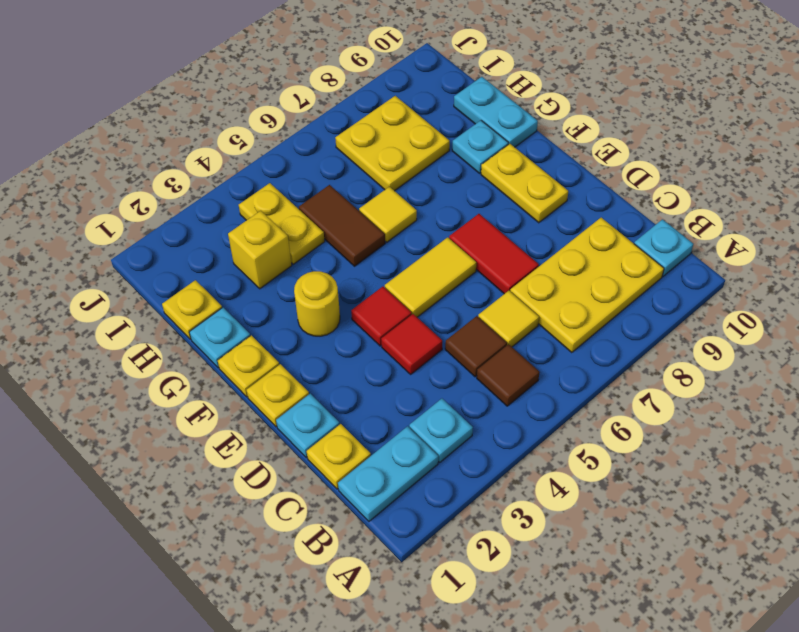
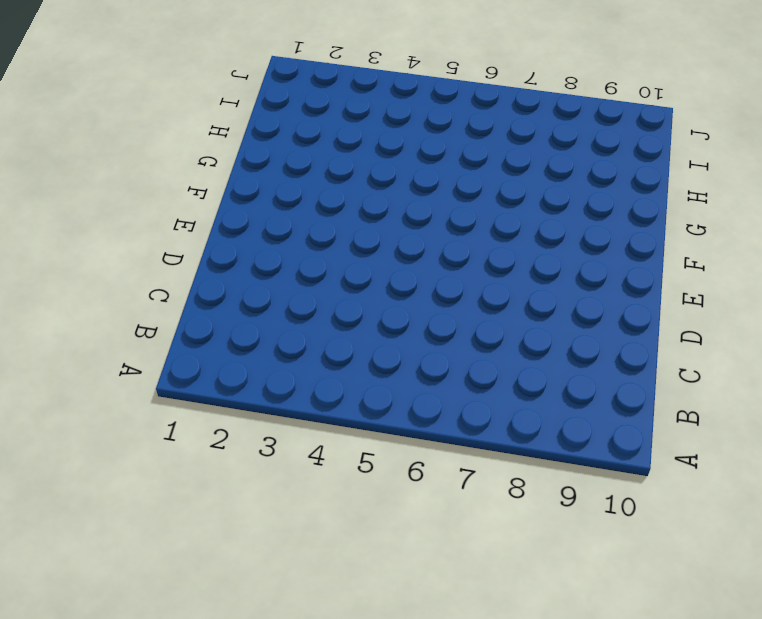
none -> cyan plate B1:B2 level 1
none -> cyan plate B3 level 1
none -> brown tile B5 level 1

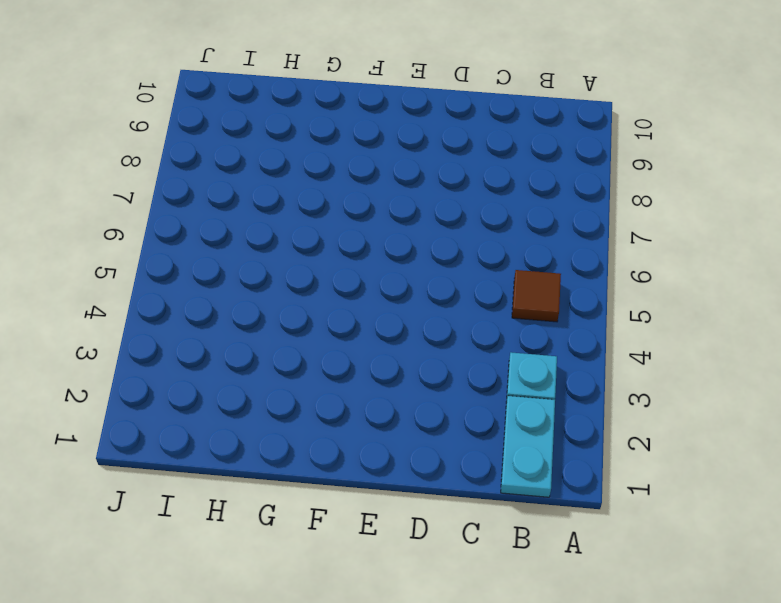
none -> yellow plate B7:C9 level 1
none -> cyan plate B10 level 1
none -> yellow plate C1 level 1

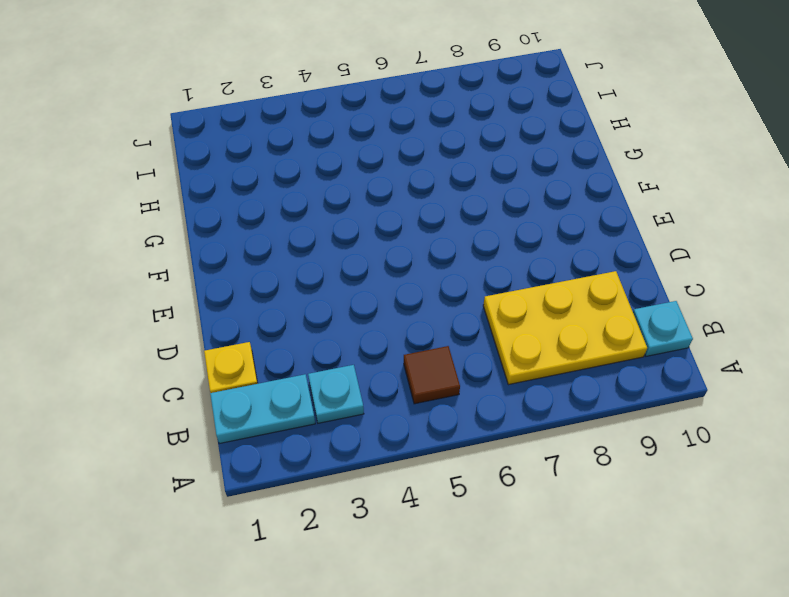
none -> brown tile C5 level 1
none -> yellow tile C6 level 1
none -> cyan plate D1 level 1

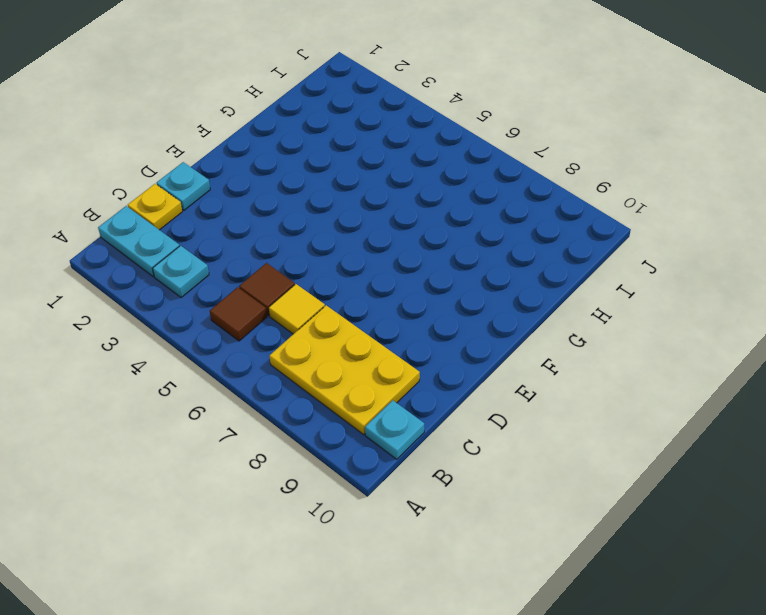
none -> red tile D4 level 1
none -> red tile D7:E7 level 1
none -> yellow plate E1 level 1

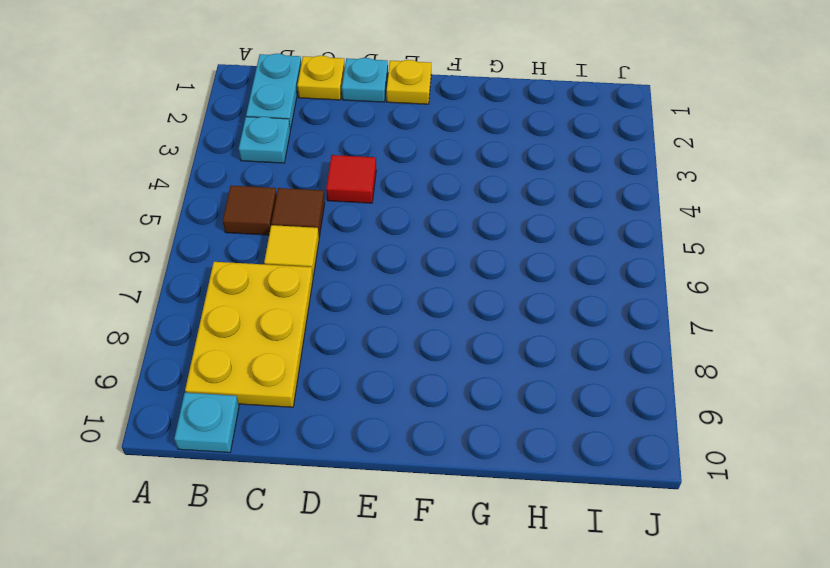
none -> red tile D7:E7 level 1
none -> red tile E4 level 1
none -> yellow tile E5:E6 level 1

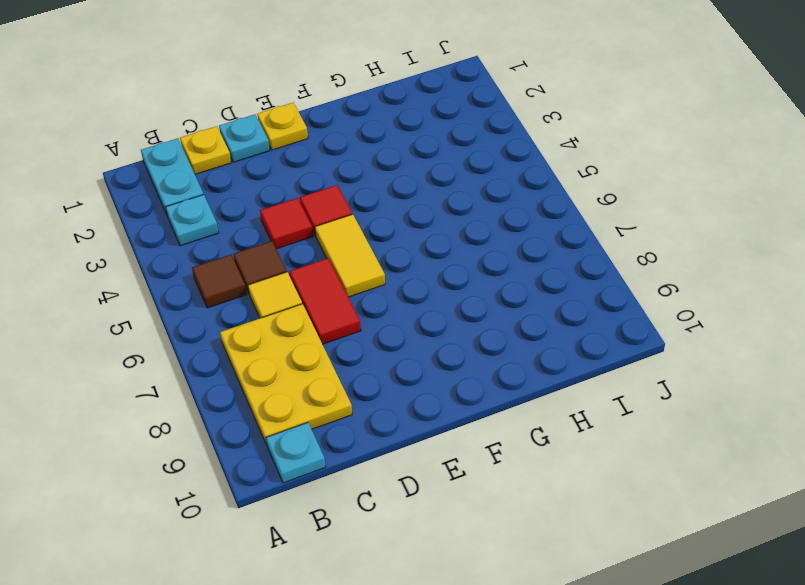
red tile D6:D7 level 1 -> red tile D7:E7 level 1
none -> yellow plate E9:F9 level 1
none -> yellow plate F1 level 1
none -> yellow round brick F3 level 1

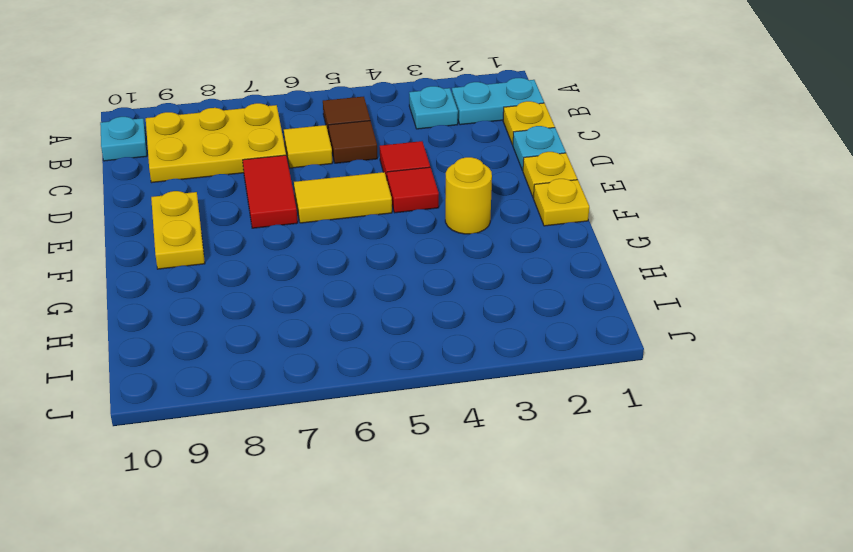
none -> cyan plate G1 level 1
none -> brown tile G5:H5 level 1
none -> yellow tile G6 level 1

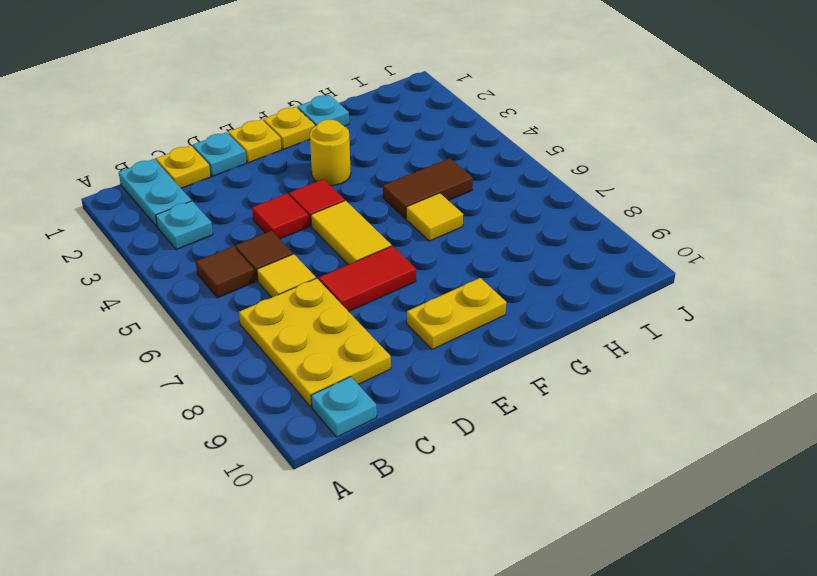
none -> cyan plate G9 level 1
none -> cyan plate G10:H10 level 1
none -> yellow plate H1 level 1

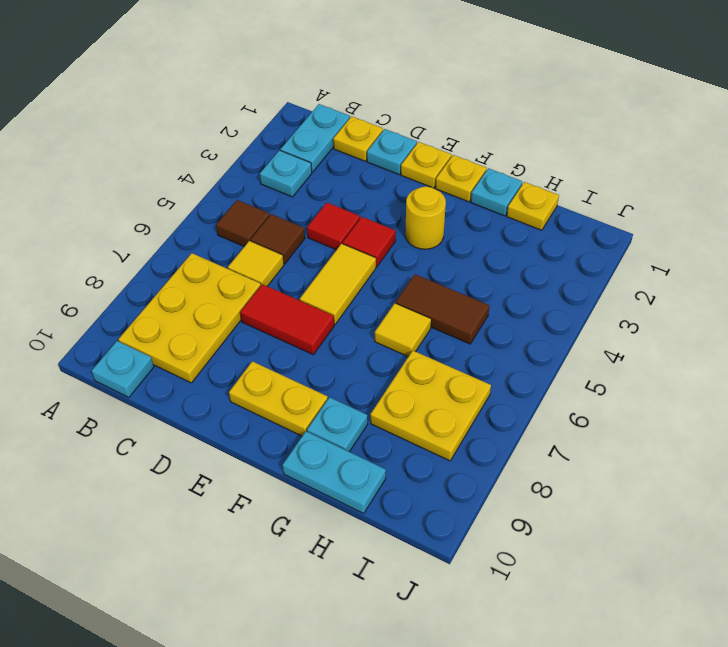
none -> yellow brick H3 level 1
none -> yellow plate H4:I4 level 1

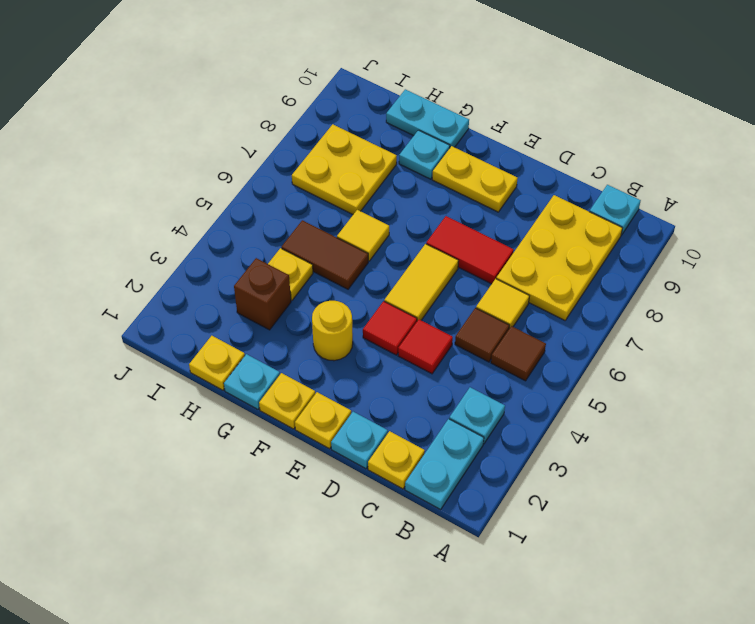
brown brick H3 level 1 -> yellow brick H3 level 1
yellow plate H4 level 1 -> yellow plate H4:I4 level 1

